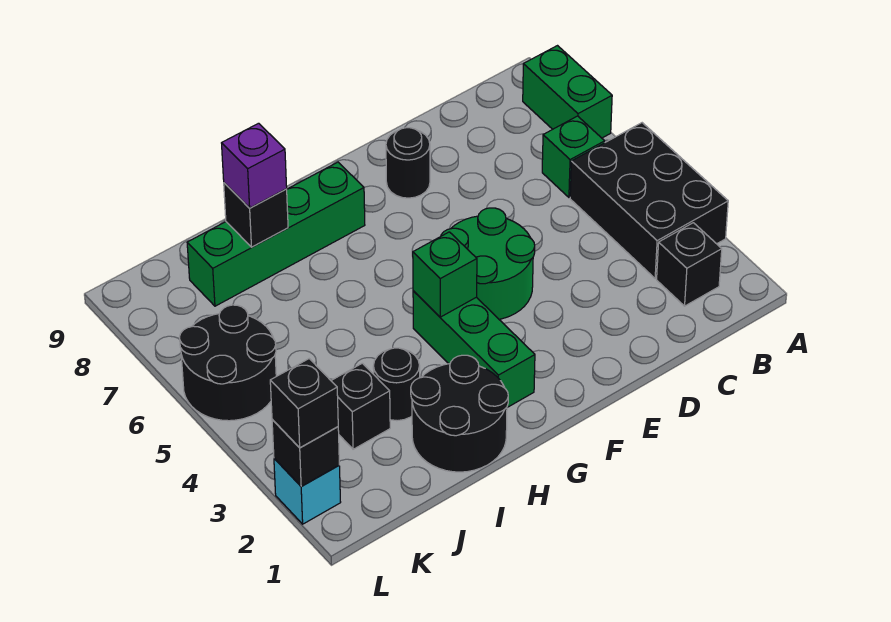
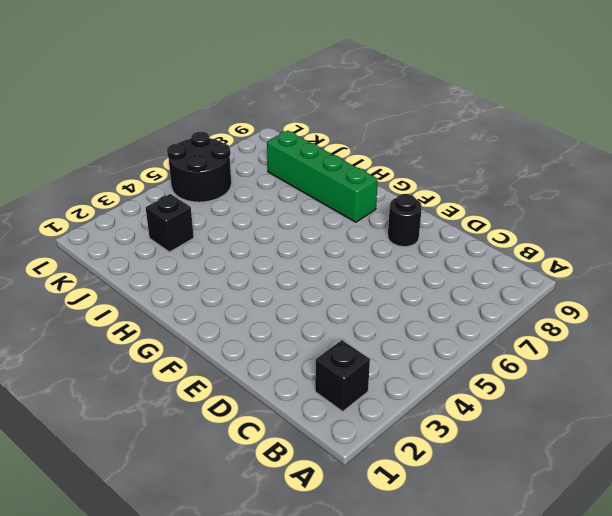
none -> black brick A3:B5 level 1
none -> green brick A7:A8 level 1
none -> green brick B6 level 1

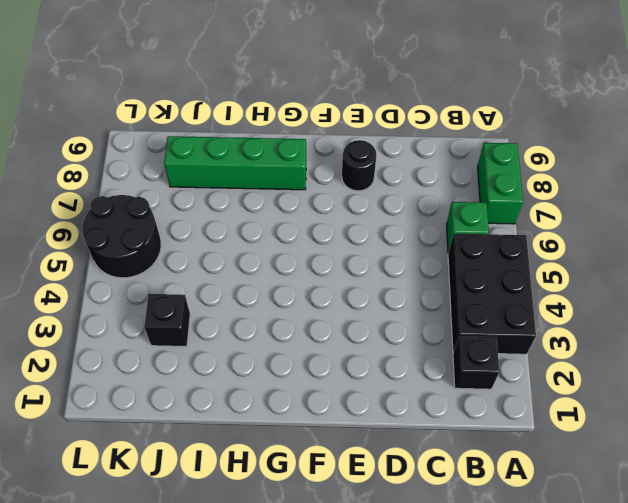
none -> green round brick E4:F5 level 1
none -> green brick G2:G4 level 1
none -> black round brick H1:I2 level 1

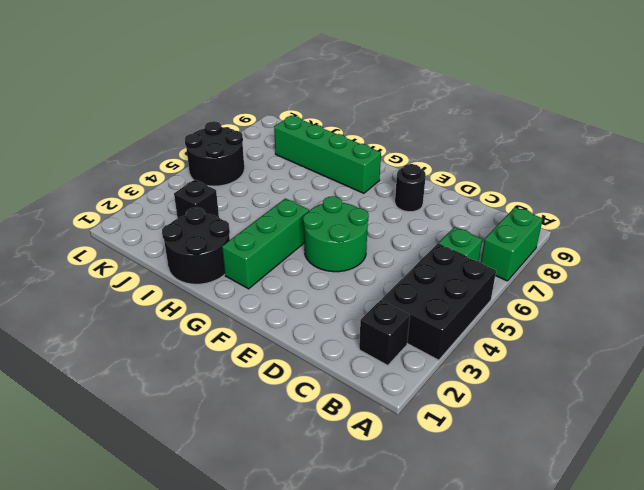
none -> black round brick I3 level 1
none -> cyan brick L2 level 1
none -> green brick G4 level 2

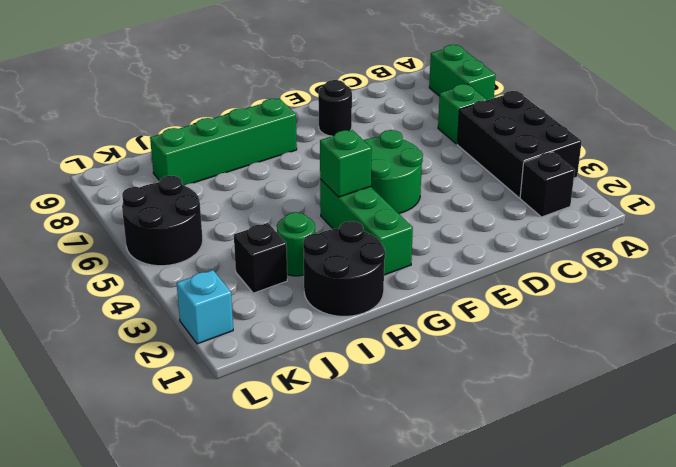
green round brick I3 level 1 -> black round brick I3 level 1
none -> black brick I8 level 2
none -> black brick L2 level 2
none -> purple brick I8 level 3

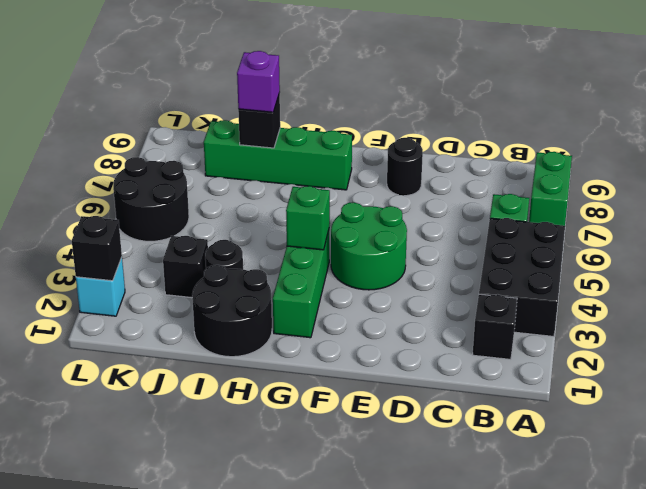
none -> black brick L2 level 3

